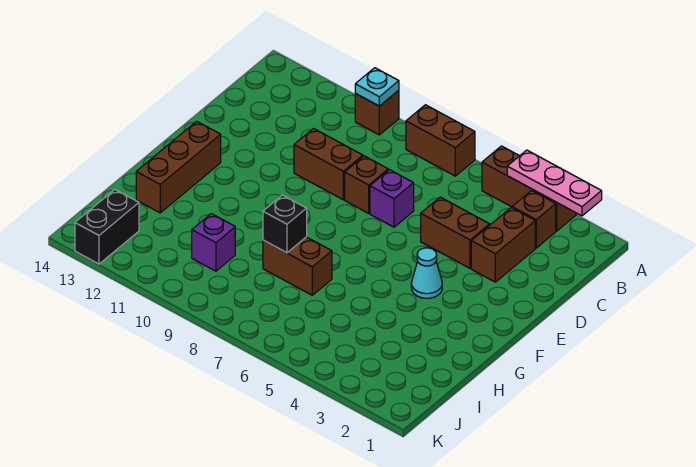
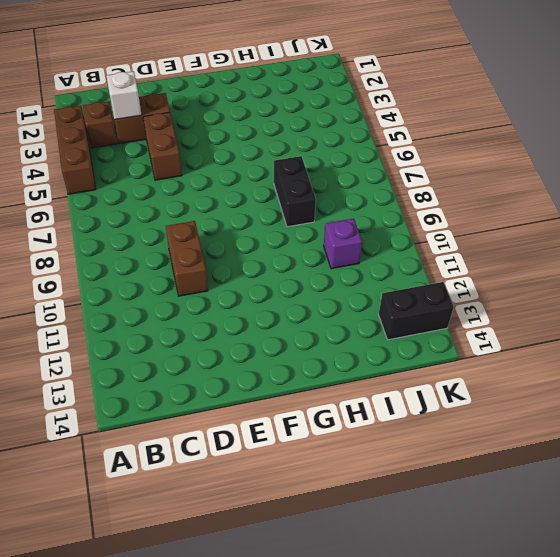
white brick C3 level 2 -> none
black brick H7:H8 level 1 -> brown brick H7:H8 level 1
none -> brown brick A7:A8 level 1
none -> brown brick A10 level 1
none -> purple brick D7 level 1

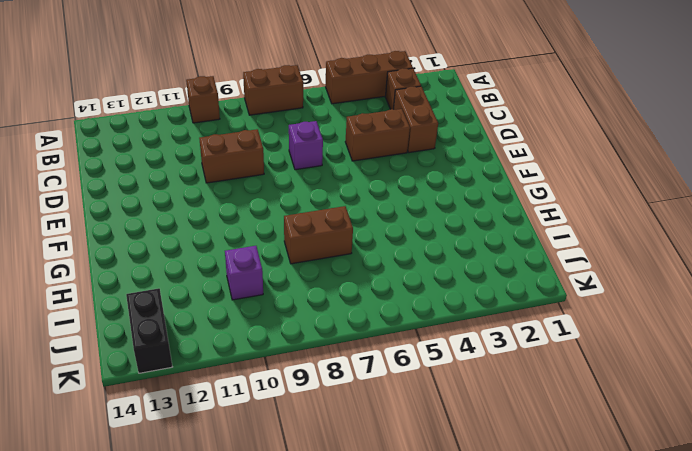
none -> brown brick D8 level 1
none -> cyan cone F4 level 1
none -> brown brick F13:H13 level 1

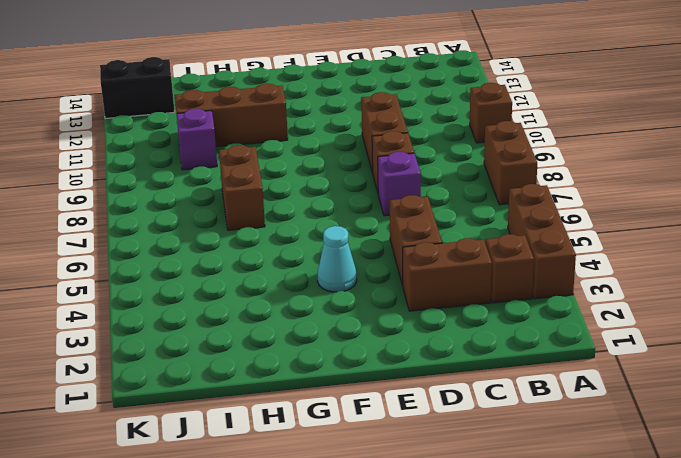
brown brick G11:I11 level 1 -> brown brick F13:H13 level 1
none -> pink plate A2:A4 level 2
none -> cyan plate A10 level 2
none -> black brick H8 level 2

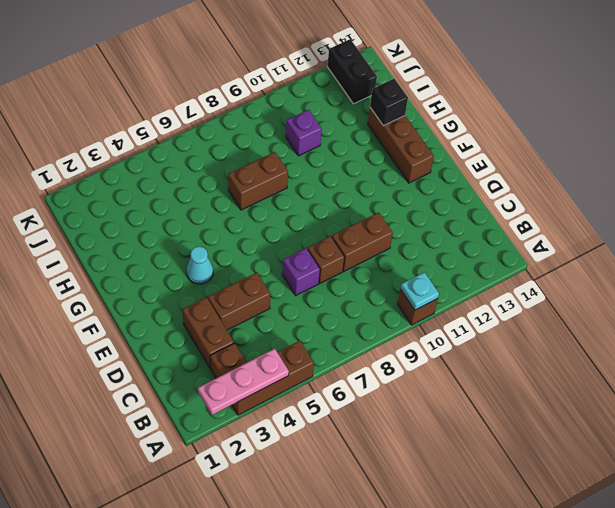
black brick H13 level 2 -> black brick H8 level 2
none -> brown brick A7:A8 level 1

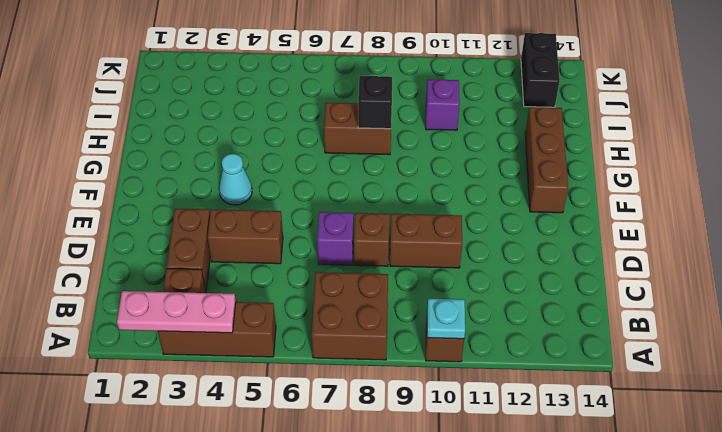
brown brick A7:B8 level 1 -> brown brick A7:A8 level 1

